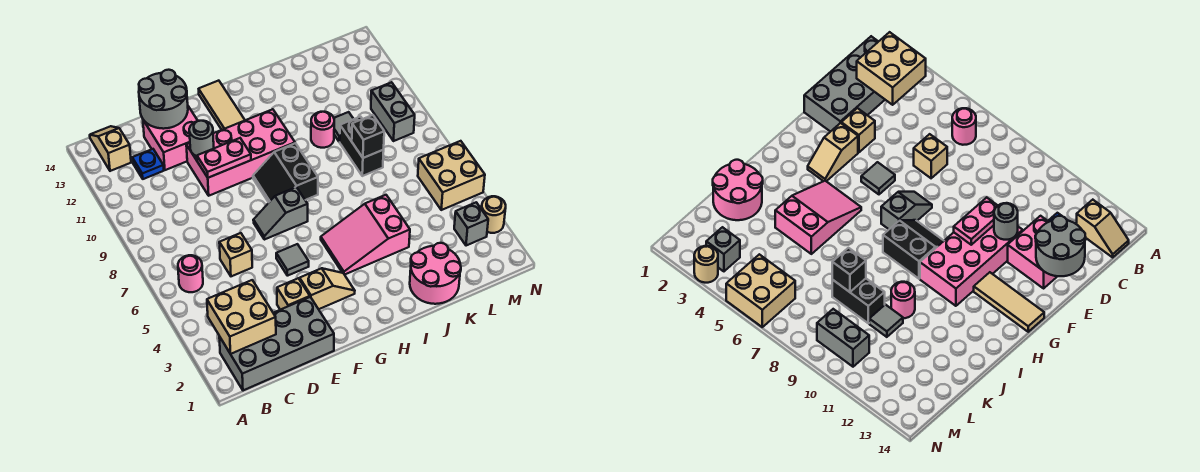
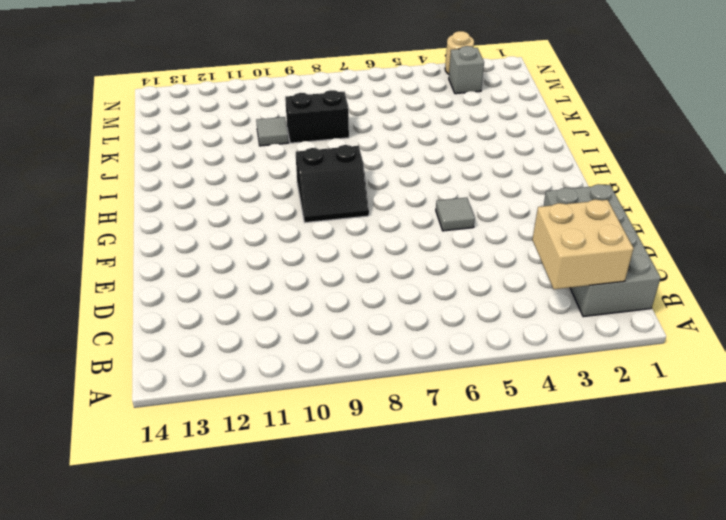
none -> pink round brick B6 level 1
none -> tan slope B13:B14 level 1 top 13
none -> blue plate C12 level 1

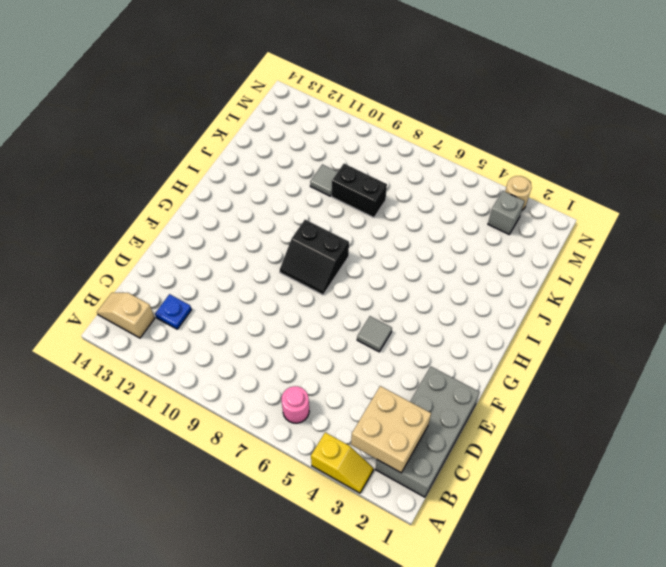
yellow slope A3:A4 level 1 top 4 -> none
none -> tan brick D6 level 1
none -> pink brick D12:E13 level 1
none -> tan brick E3 level 1

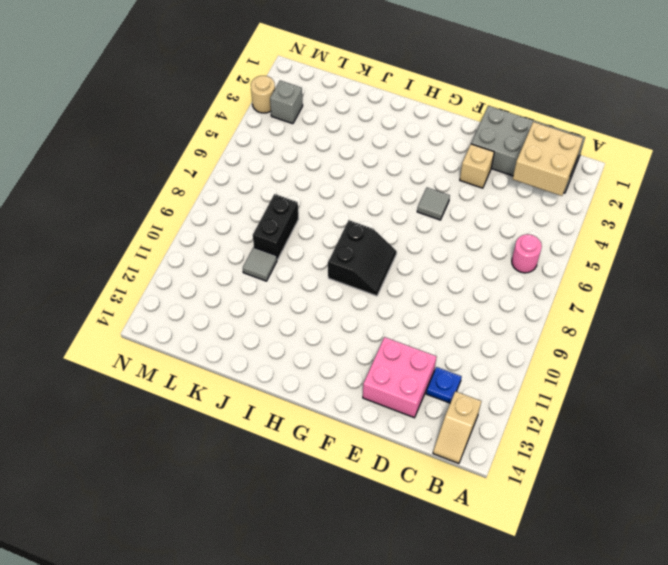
none -> tan brick D6 level 1
none -> pink brick E10:H11 level 1
none -> tan slope F3:G3 level 1 top F

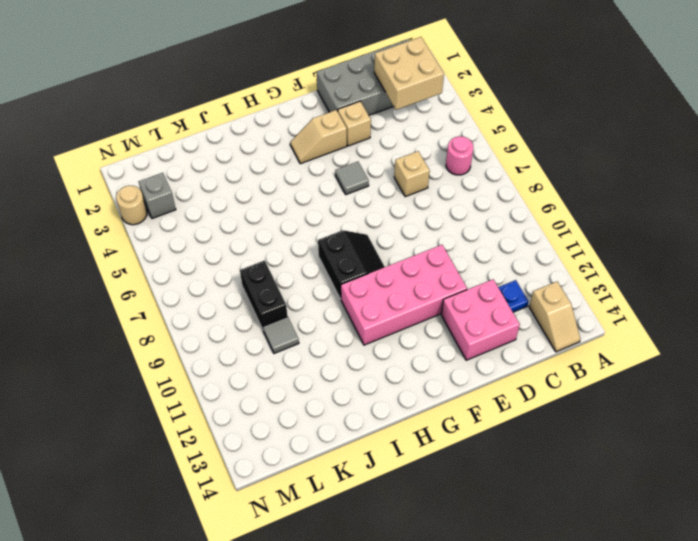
none -> grey slope F7:G7 level 1 top G
none -> tan tile G12:G14 level 1
none -> pink slope H4:J5 level 1 top J

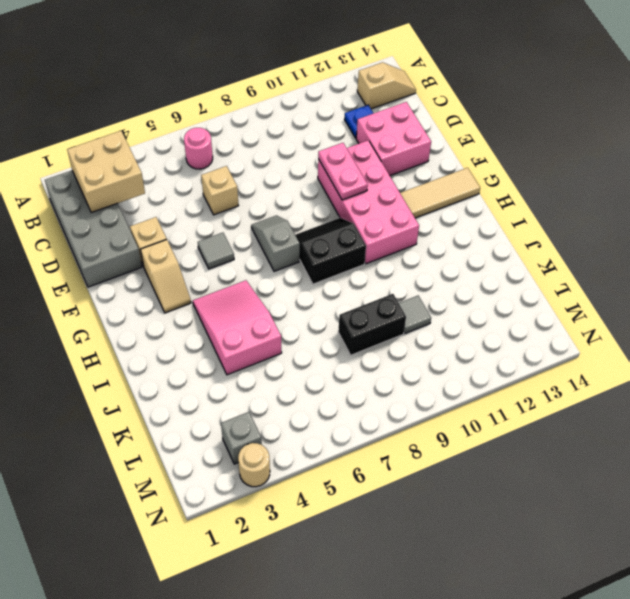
none -> pink round brick J1:K2 level 1
none -> pink round brick J10 level 1
none -> tan brick M5:N6 level 1

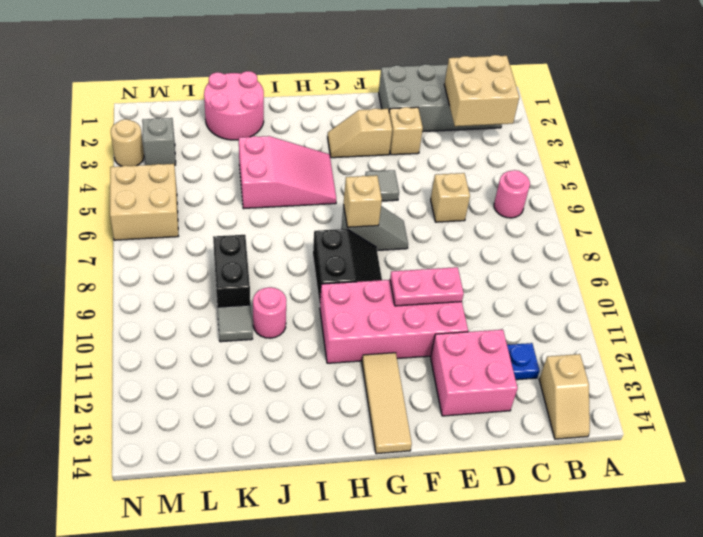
tan brick G7 level 2 -> none
none -> grey brick M9:M10 level 1
none -> grey round brick D13:E14 level 2
none -> grey round brick E11 level 2

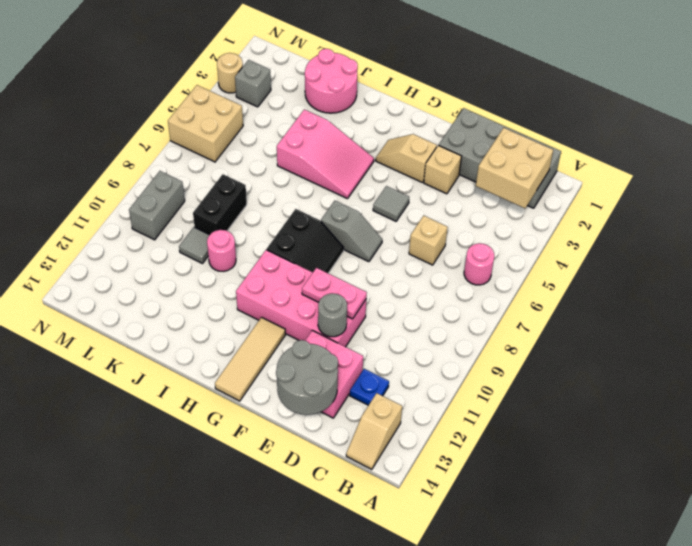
none -> black brick K8 level 2

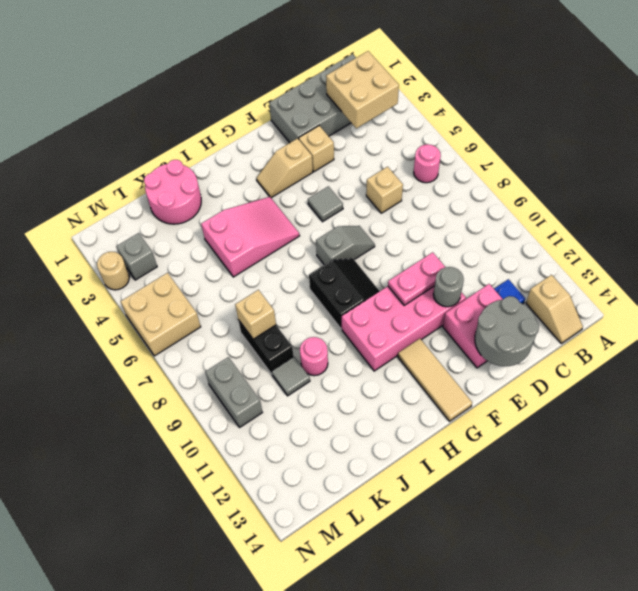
tan brick K8 level 2 -> black brick K8 level 2

